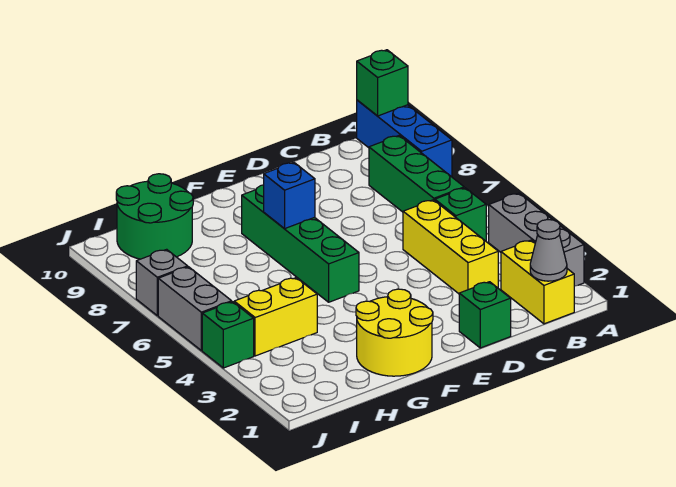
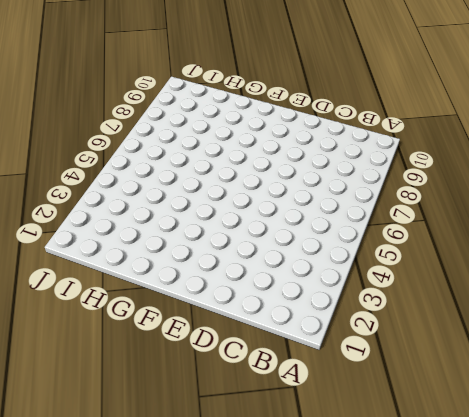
none -> grey brick A2:A4 level 1
none -> blue brick A8:A10 level 1
none -> yellow brick B1:B2 level 1

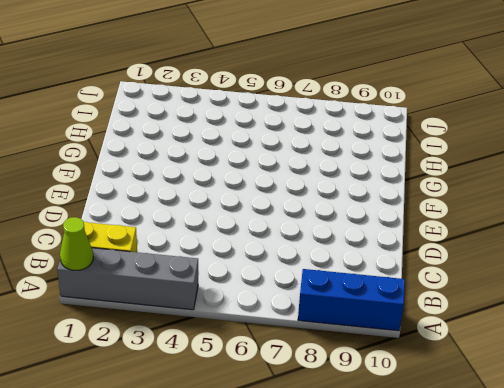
grey brick A1:A4 level 1 -> grey brick A2:A4 level 1
lime cone A1 level 2 -> none
none -> green brick B5 level 1
none -> green brick B6:B8 level 1
none -> yellow brick C3:C5 level 1

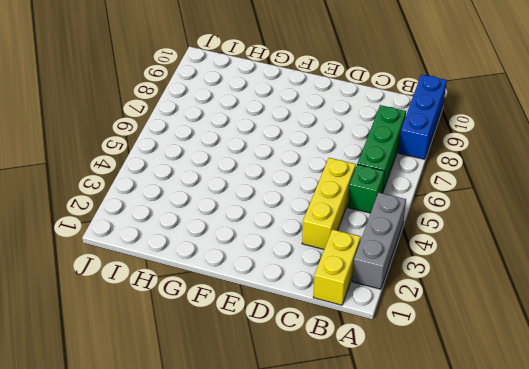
none -> green brick D1 level 1
none -> yellow round brick F1:G2 level 1
none -> green brick F5:F8 level 1

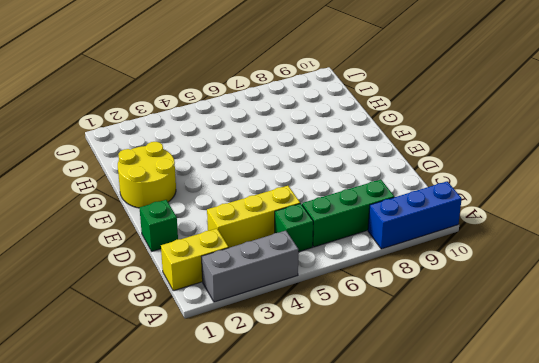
none -> green brick F5:F8 level 1
none -> yellow brick H4:I4 level 1
none -> green round brick H9:I10 level 1

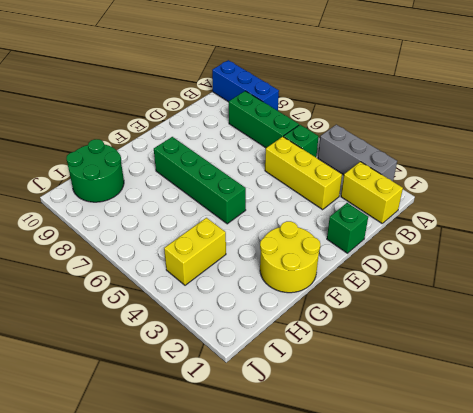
none -> green brick J4 level 1
none -> grey brick J5:J6 level 1
none -> grey brick J7 level 1

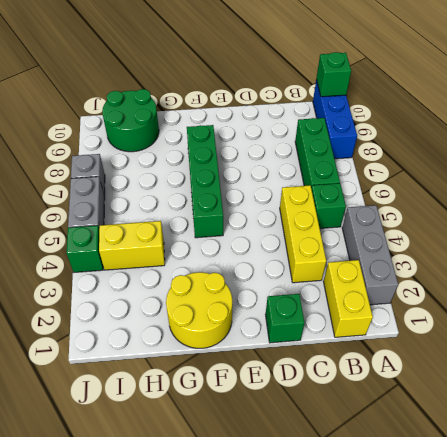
none -> grey cone B1 level 2
none -> blue brick F7 level 2

